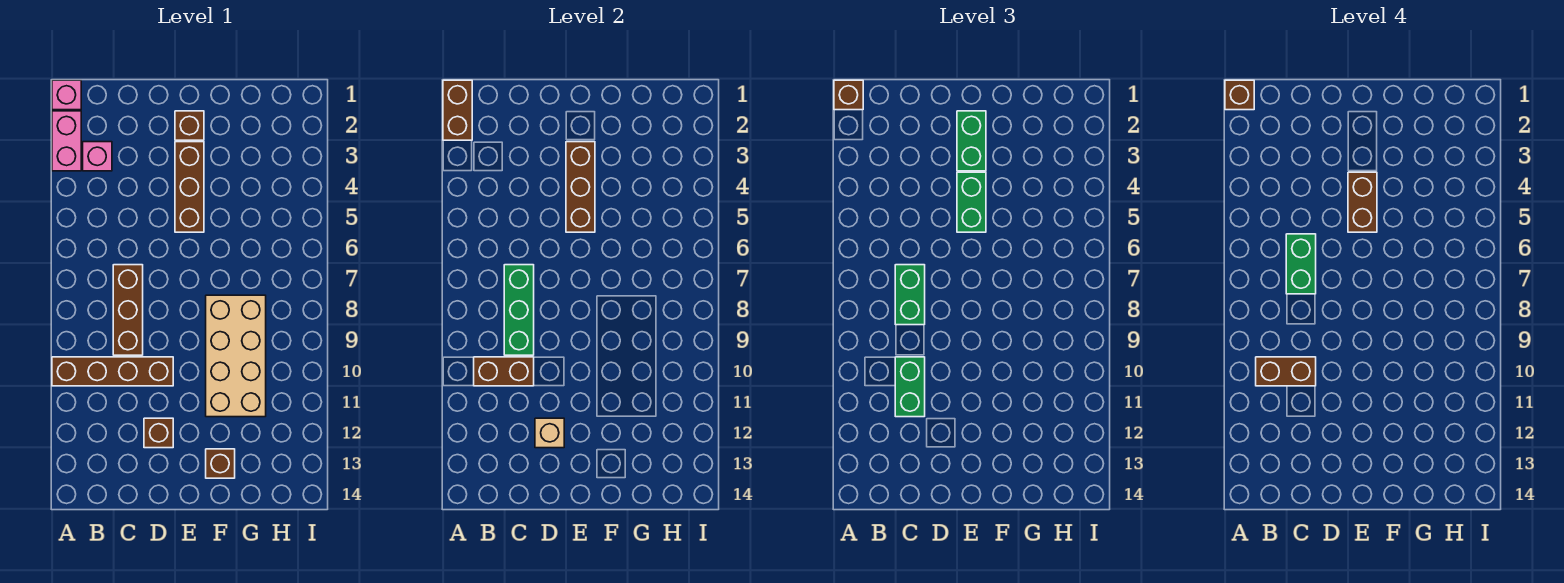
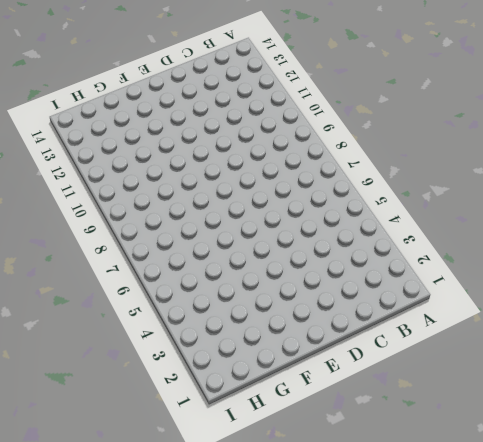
none -> pink brick A1 level 1
none -> pink brick A2:A3 level 1
none -> brown brick A10:D10 level 1

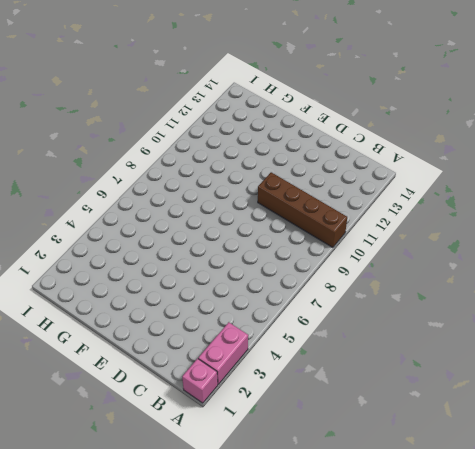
none -> pink brick B3 level 1
none -> brown brick C7:C9 level 1
none -> brown brick D12 level 1

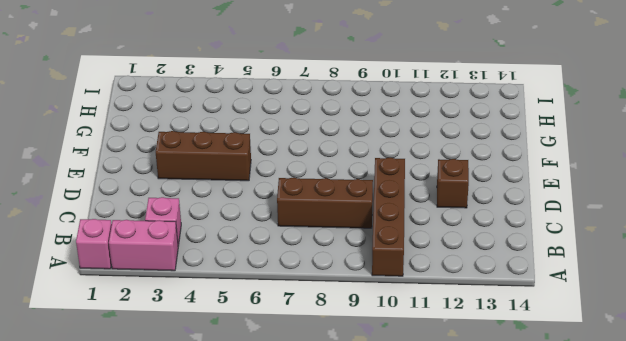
none -> brown brick E2 level 1
none -> tan brick F8:G11 level 1
none -> brown brick F13 level 1

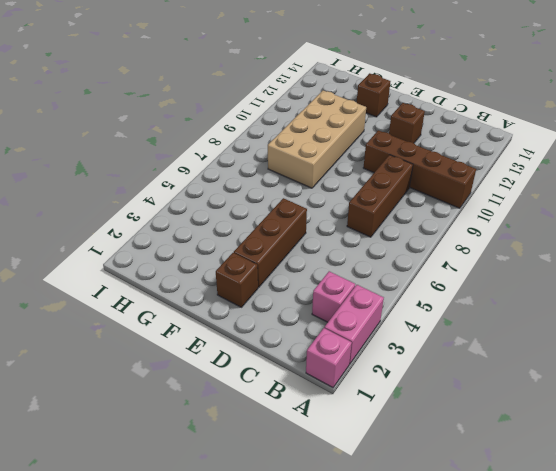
none -> brown brick A1:A2 level 2
none -> brown brick B10:C10 level 2
none -> green brick C7:C9 level 2

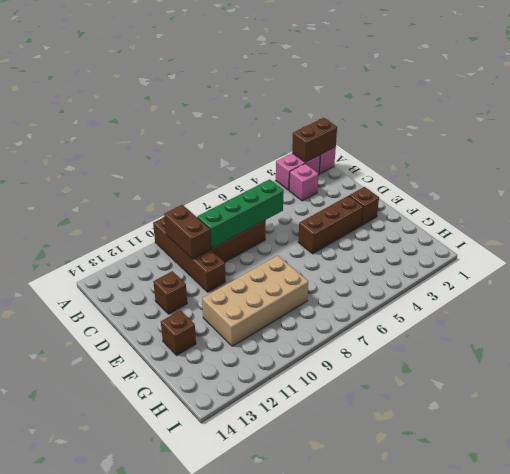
green brick C6:C9 level 2 -> green brick C7:C9 level 2
none -> tan brick D12 level 2
none -> brown brick E3:E5 level 2
none -> brown brick A1 level 3

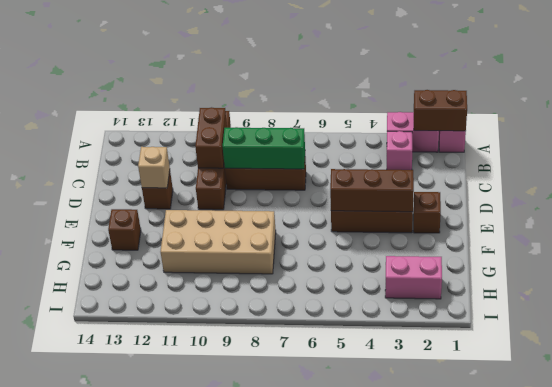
pink brick H2:H3 level 1 -> none
none -> brown brick A1 level 3
none -> green brick C7:C8 level 3
none -> green brick C10:C11 level 3

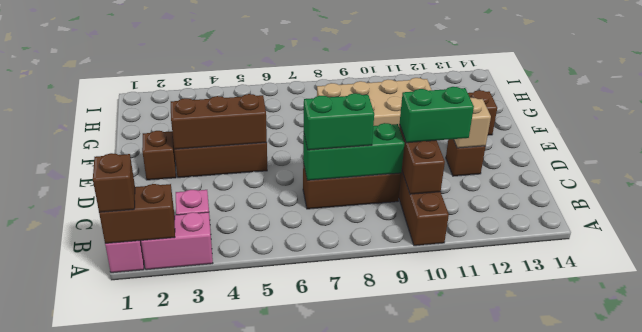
none -> green brick E2:E3 level 3
none -> green brick E4:E5 level 3
none -> brown brick A1 level 4

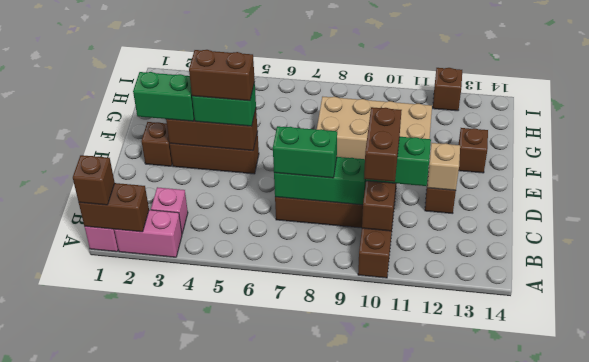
brown brick I12 level 1 -> brown brick A1 level 4
none -> green brick C6:C7 level 4

